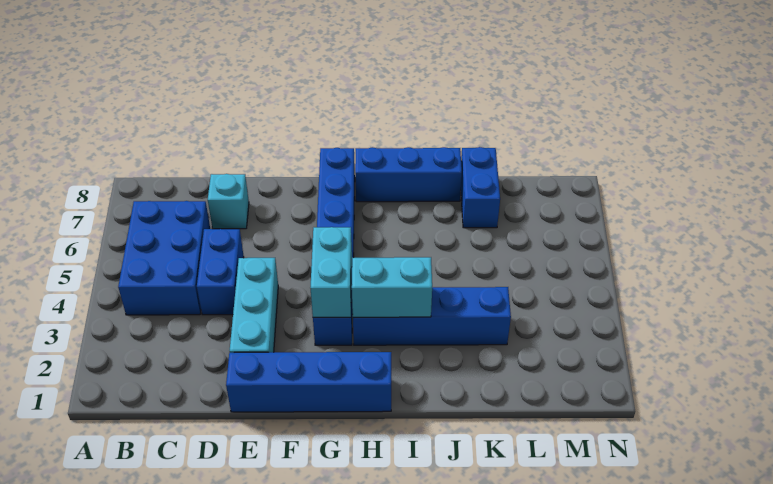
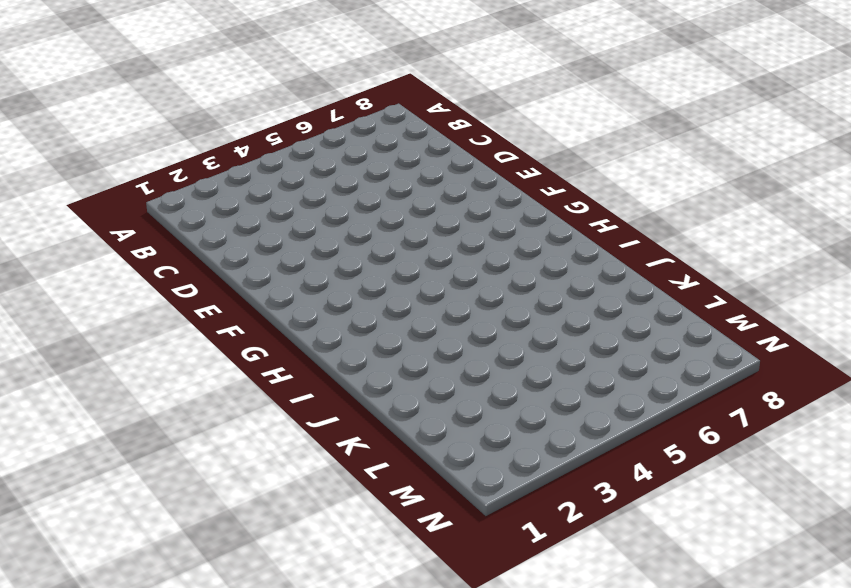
none -> blue brick B4:C6 level 1
none -> blue brick D4:D5 level 1

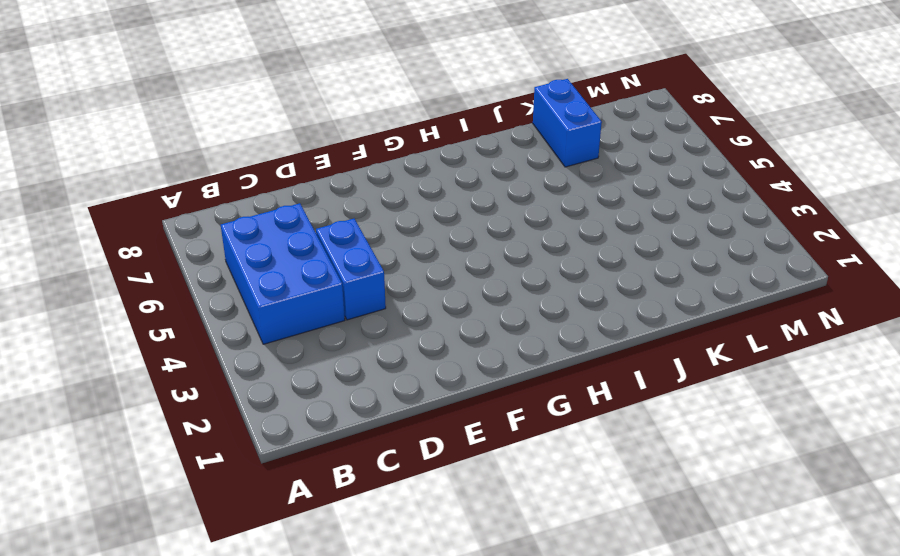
none -> cyan brick D7 level 1
none -> blue brick E1:H1 level 1

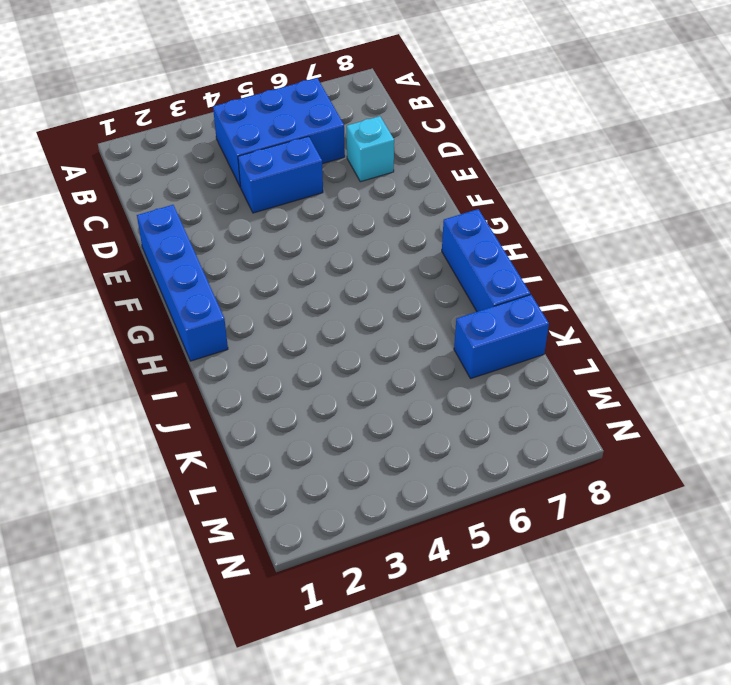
none -> cyan brick E2:E4 level 1
none -> blue brick G3:G8 level 1

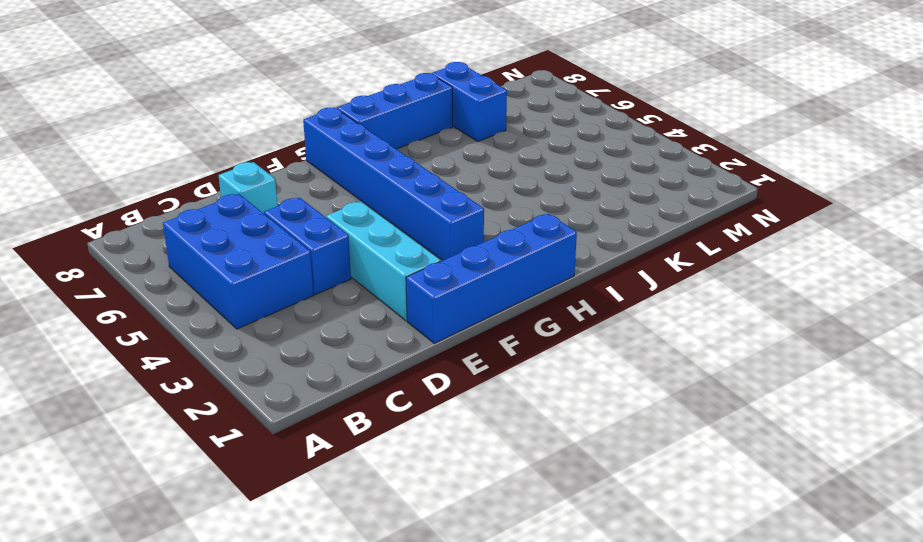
none -> blue brick H3:K3 level 1
none -> cyan brick G3:G4 level 2

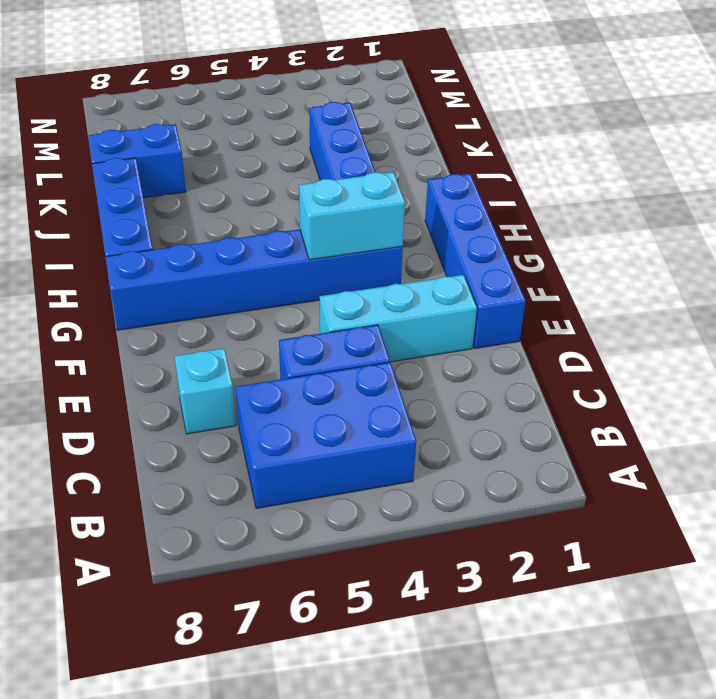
none -> cyan brick H3:I3 level 2

